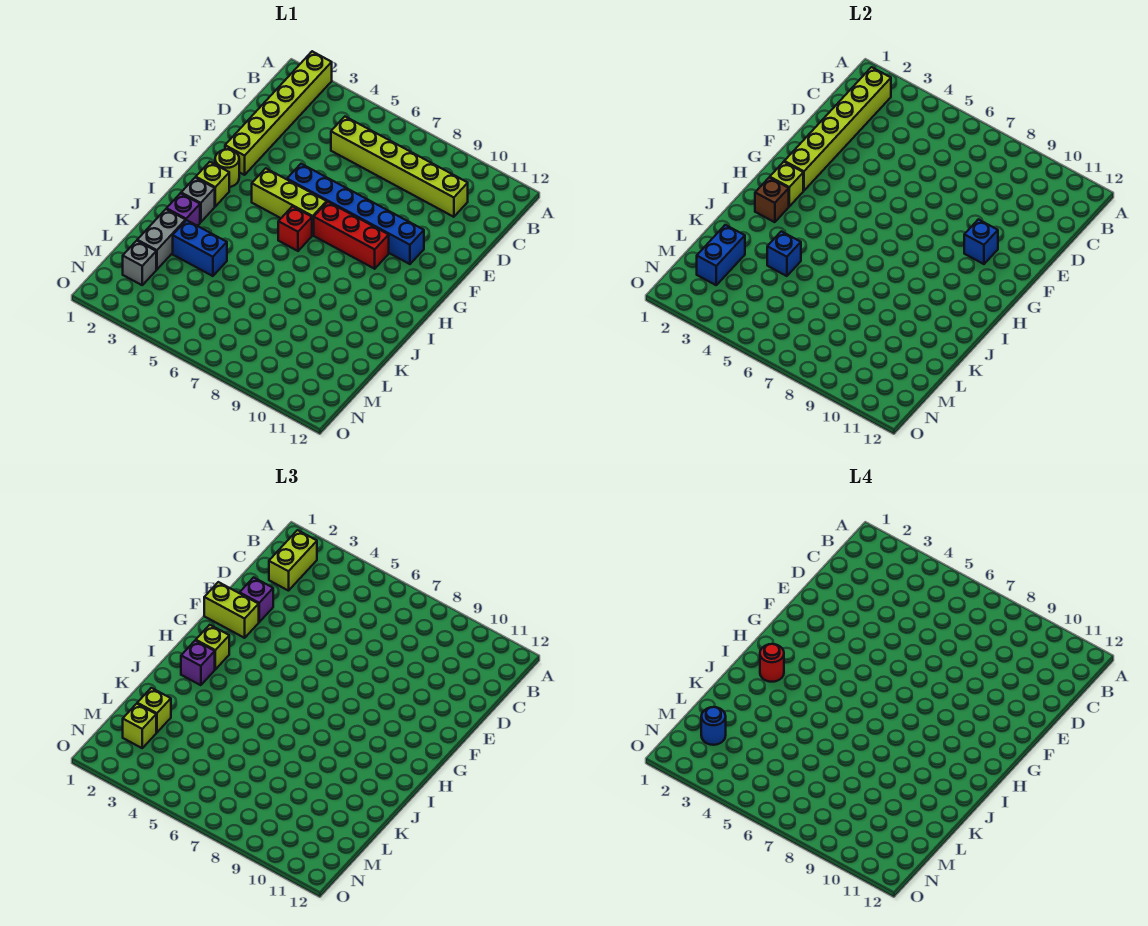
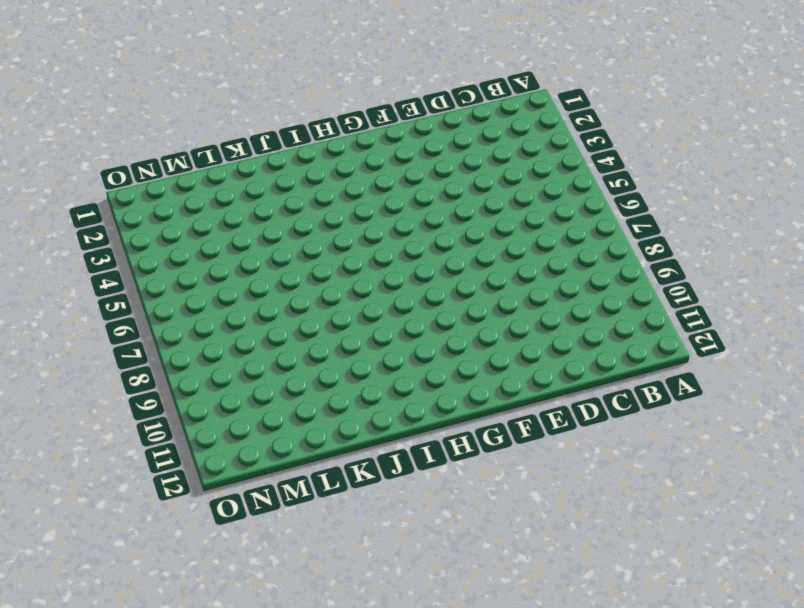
none -> lime brick A2:F2 level 1
none -> lime brick C5:C10 level 1
none -> blue brick F5:F10 level 1

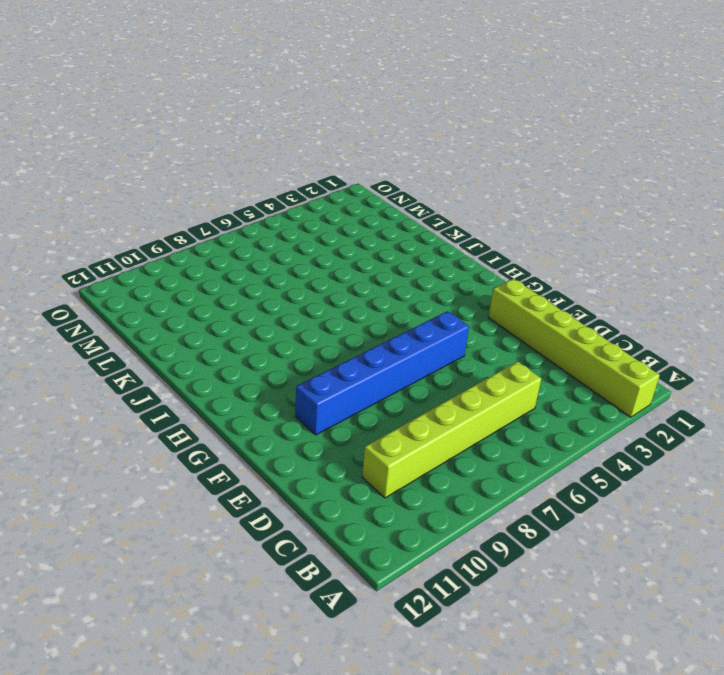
none -> lime round brick G2 level 1
none -> lime brick G4:G6 level 1
none -> red brick G7:G9 level 1

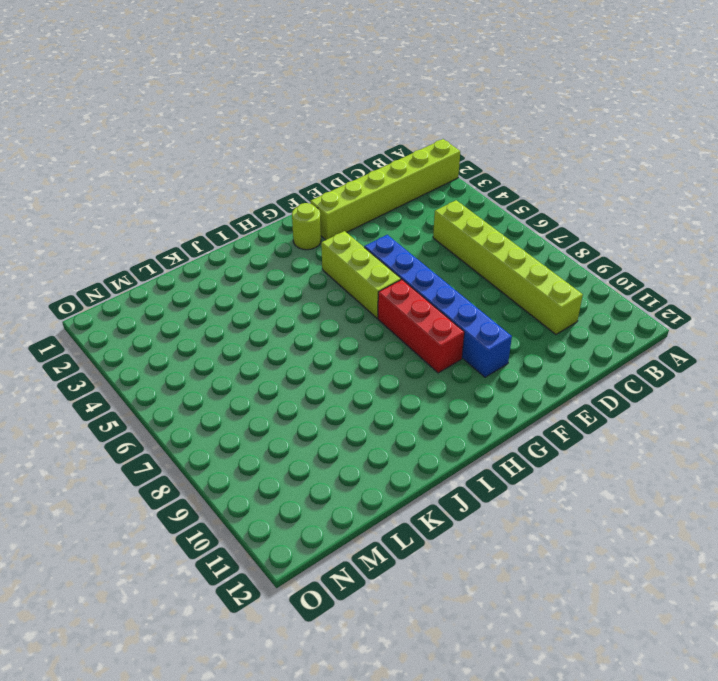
none -> lime brick H2 level 1
none -> red brick H6 level 1
none -> grey brick I2 level 1

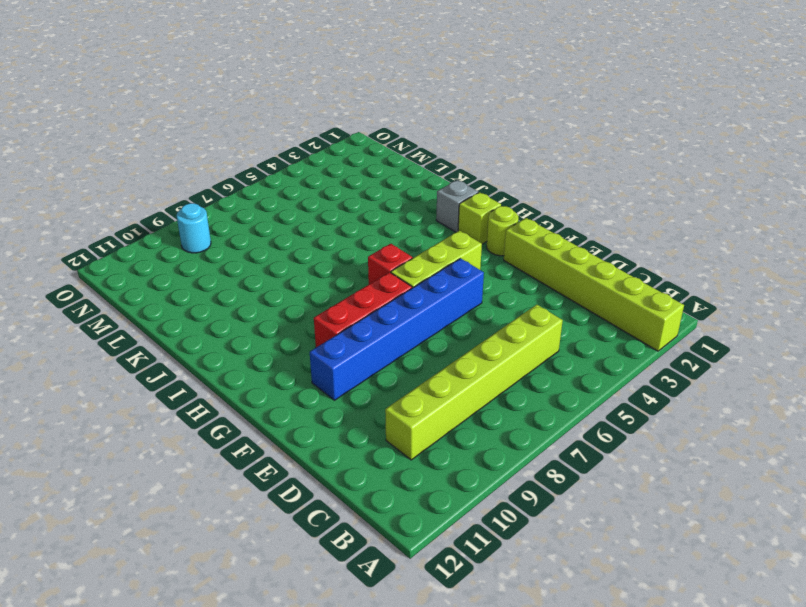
cyan round brick N9 level 1 -> none
none -> purple brick J2 level 1
none -> grey brick K2:L2 level 1
none -> blue brick K3:K4 level 1

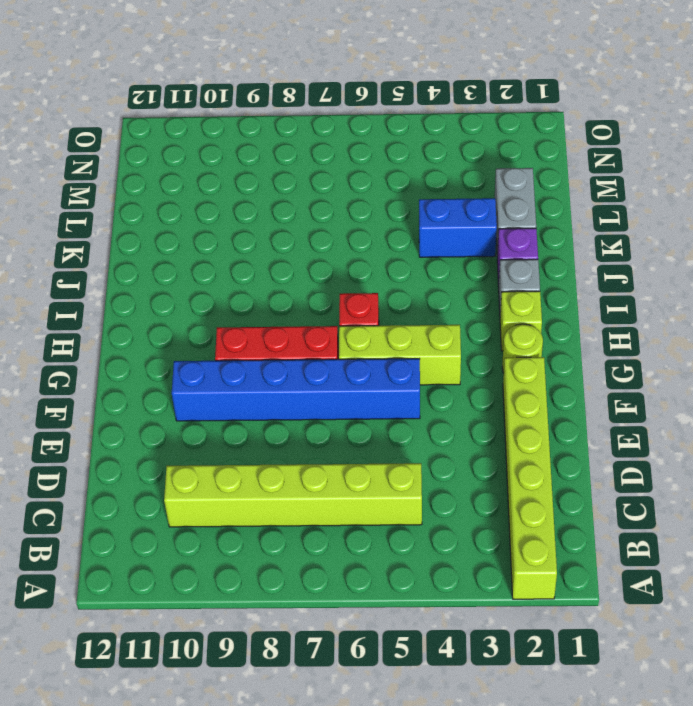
none -> grey brick M2 level 1
none -> lime brick B2:G2 level 2
none -> blue brick F10 level 2

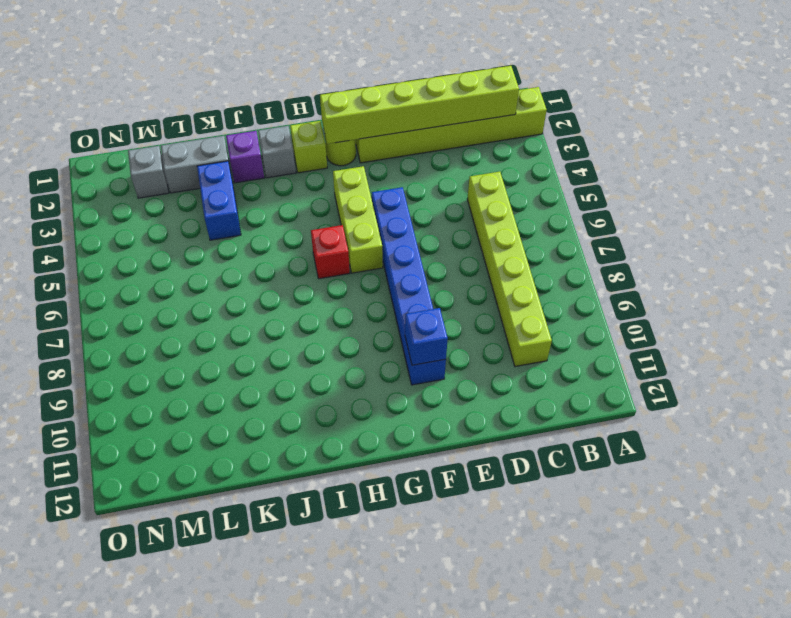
none -> red brick G7:G9 level 1
none -> lime brick H2 level 2
none -> brown brick I2 level 2

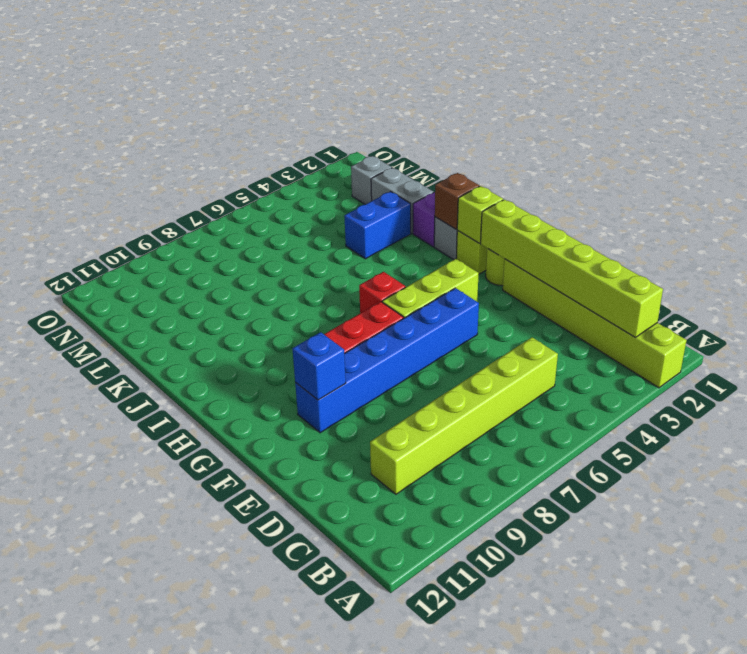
none -> blue brick K4 level 2
none -> blue brick L2:M2 level 2
none -> lime brick B2:C2 level 3

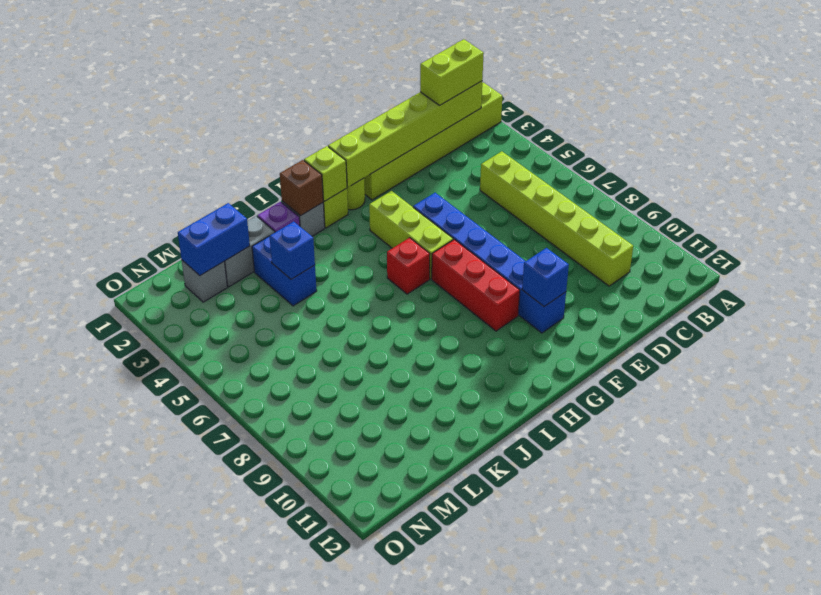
none -> purple brick E2 level 3
none -> lime brick F1:F2 level 3
none -> lime brick H2 level 3

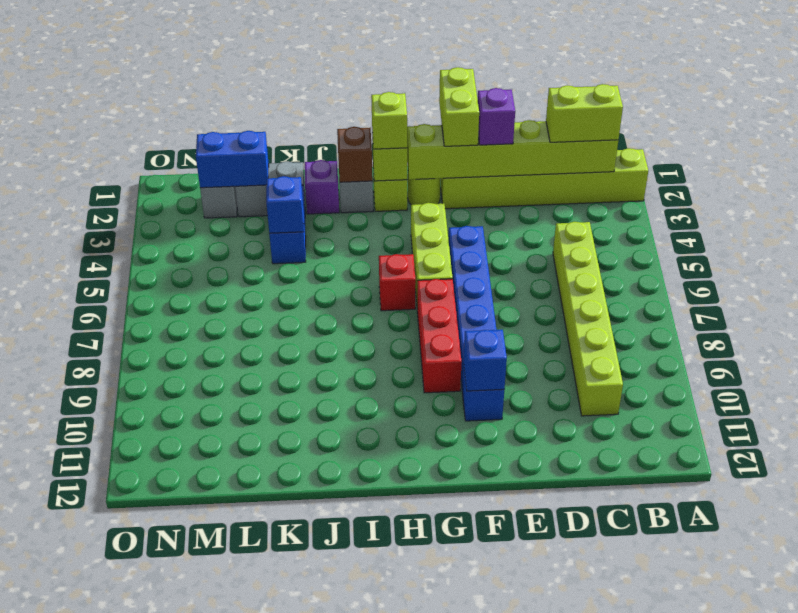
none -> purple brick I2 level 3
none -> lime brick L2 level 3
none -> lime brick M2 level 3

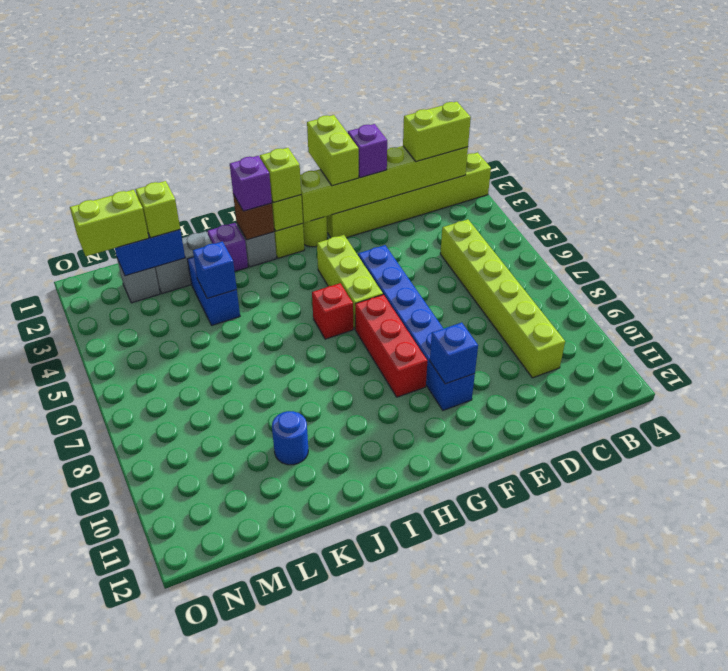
blue round brick K10 level 1 -> blue round brick M2 level 4
lime brick M2:N2 level 3 -> lime brick M2 level 3
none -> red round brick I2 level 4

